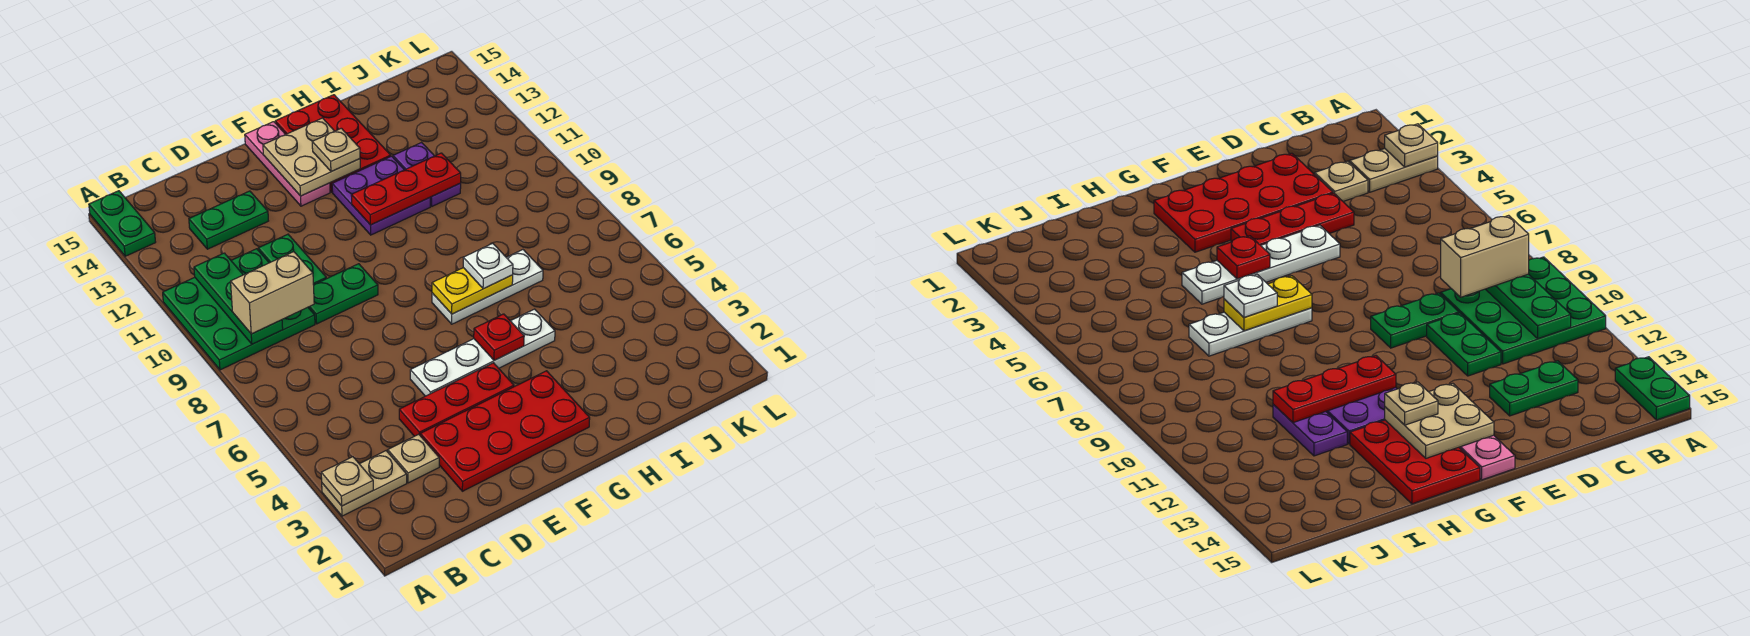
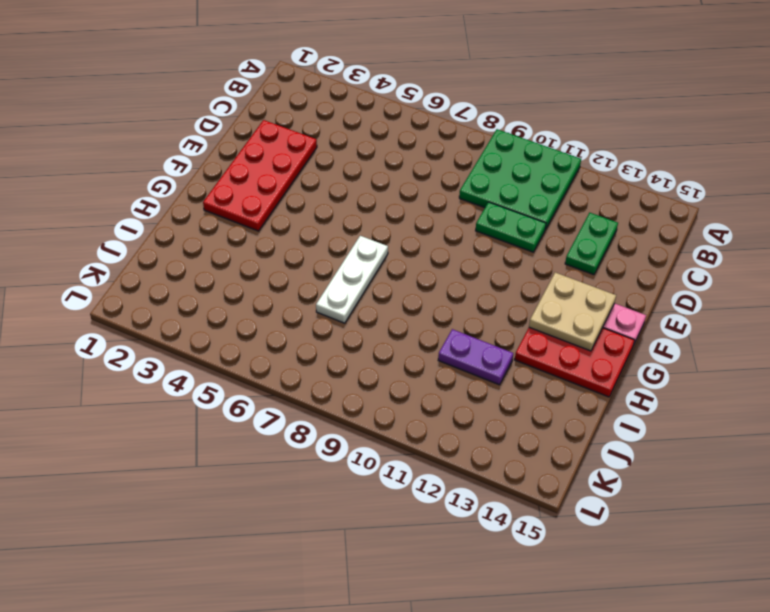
none -> tan plate A3:B3 level 1
none -> green plate A14:A15 level 1
none -> tan plate C3 level 1

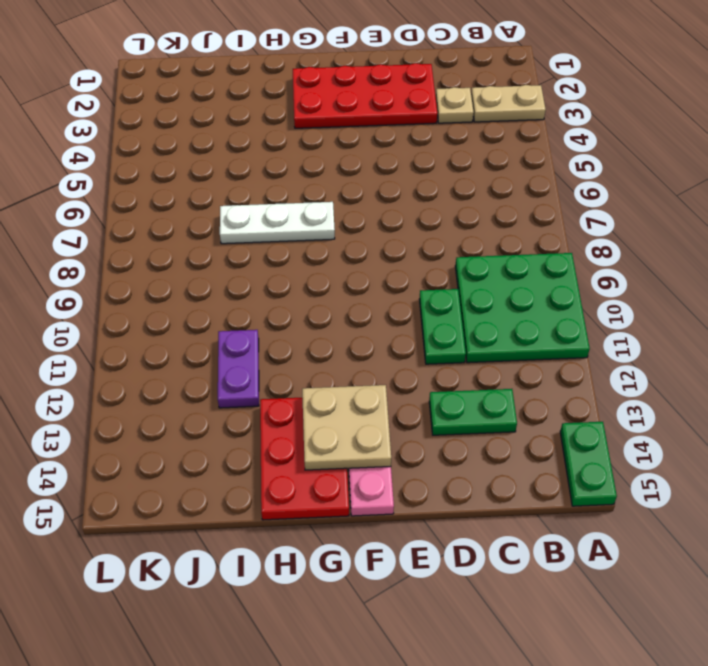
none -> red plate D4:F4 level 1
none -> green plate D9:E9 level 1
none -> white plate E5:H5 level 1

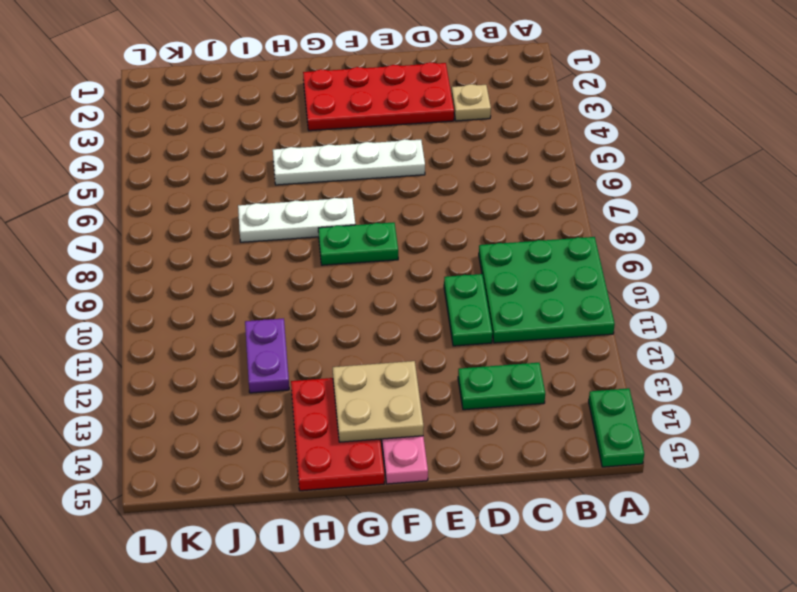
green plate F8:G8 level 1 -> green plate D9:E9 level 1
none -> tan plate A3:B3 level 1
none -> red plate D4:F4 level 1
none -> purple plate G11:H12 level 1

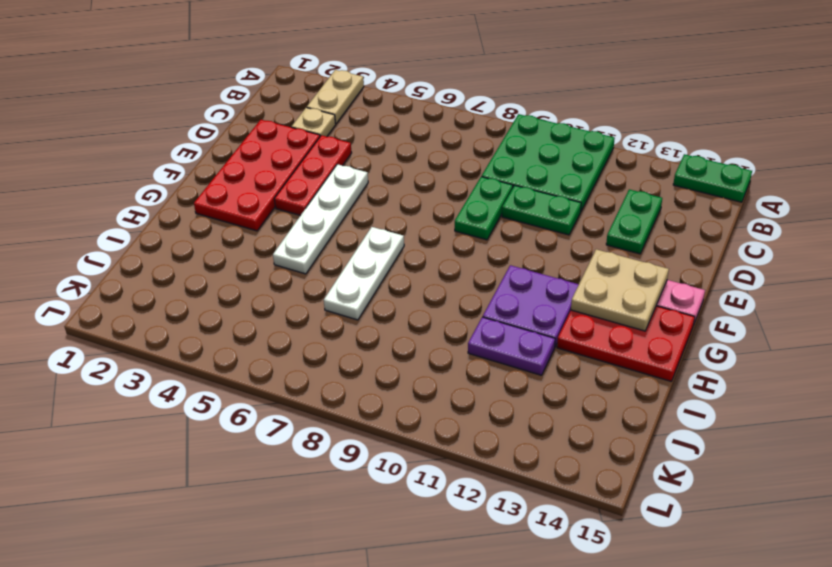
none -> tan plate A3 level 2
none -> green plate B9:B11 level 2
none -> red plate G5 level 2

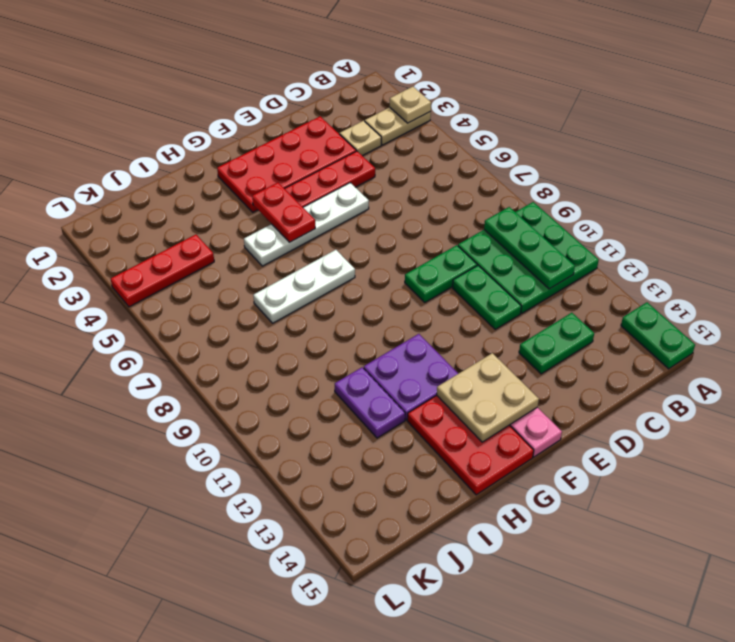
red plate G4:G5 level 2 -> red plate G5 level 2
red plate J4:L4 level 1 -> red plate G11:I11 level 2
none -> yellow plate G7:H7 level 2
none -> tan brick B9:C9 level 3
none -> tan plate G13 level 3

